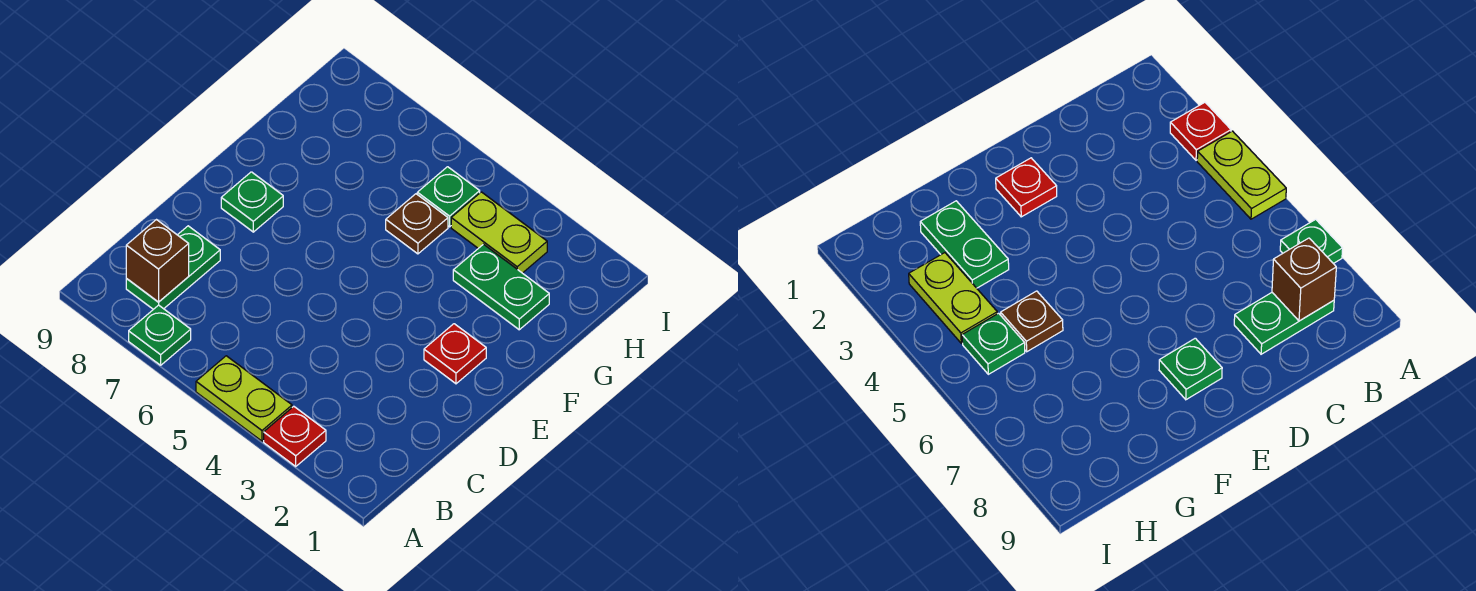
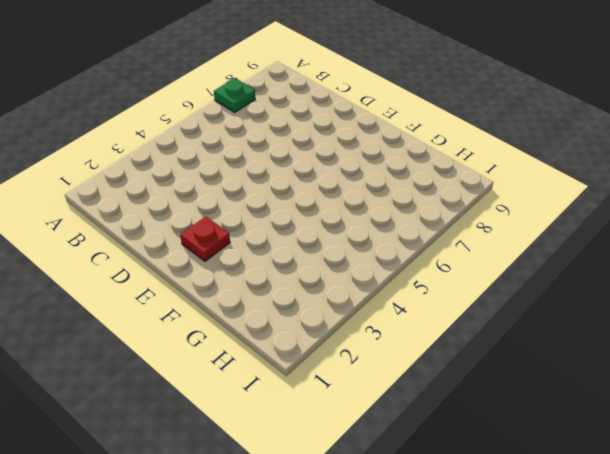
none -> red plate A3 level 1
none -> lime plate A4:A5 level 1

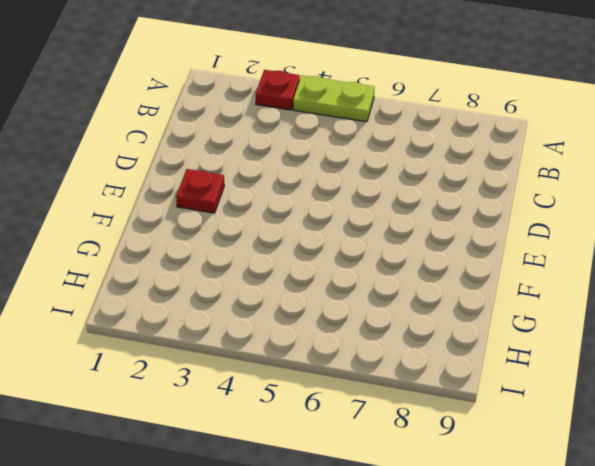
none -> green plate A7 level 1
none -> green plate B8:C8 level 1

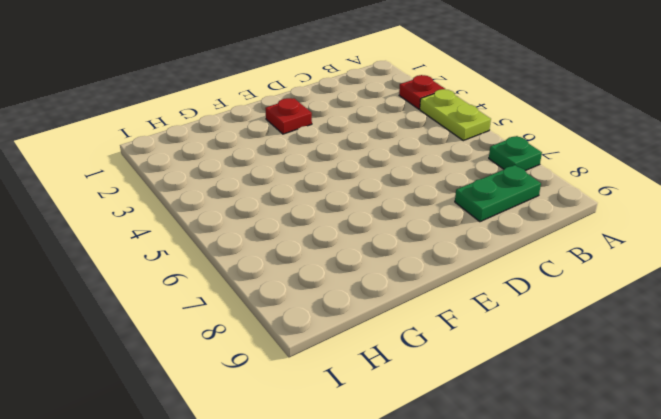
none -> green plate E8 level 1
none -> green plate G2:G3 level 1

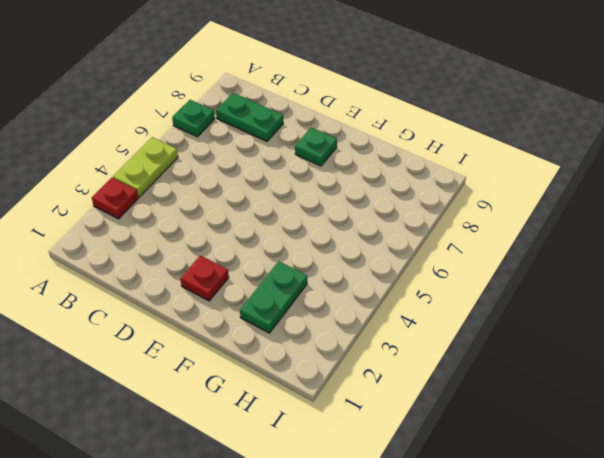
none -> brown plate G5 level 1
none -> lime plate H3:H4 level 1

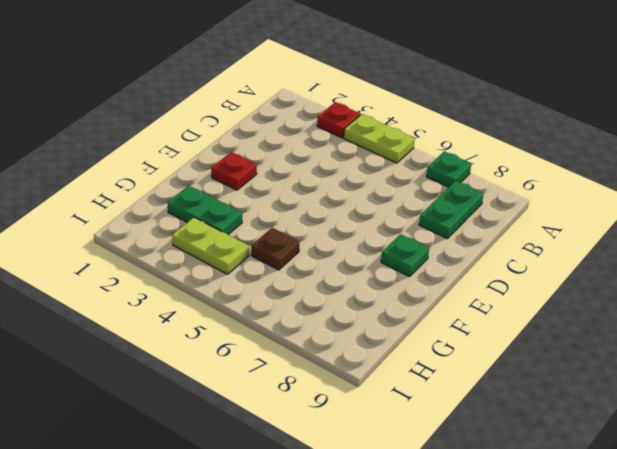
none -> green plate H5 level 1
none -> brown brick B8 level 2

